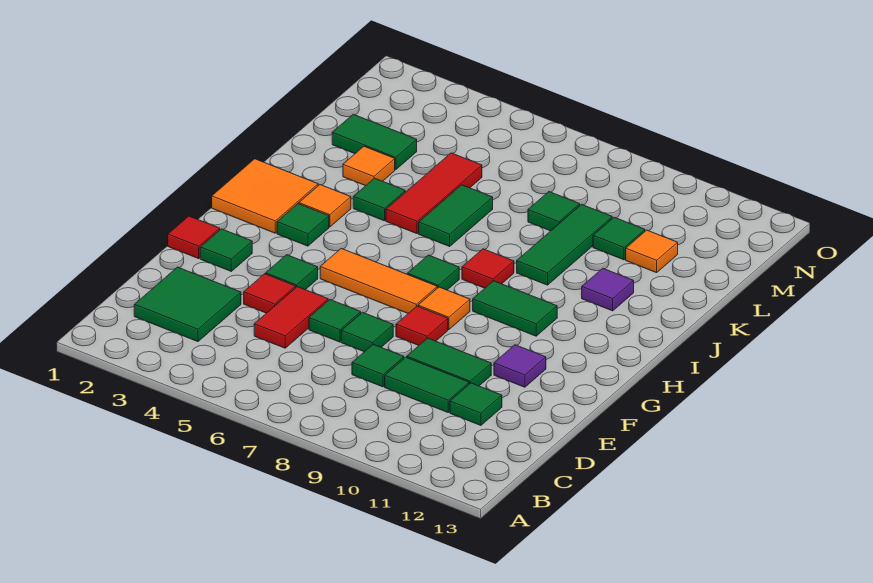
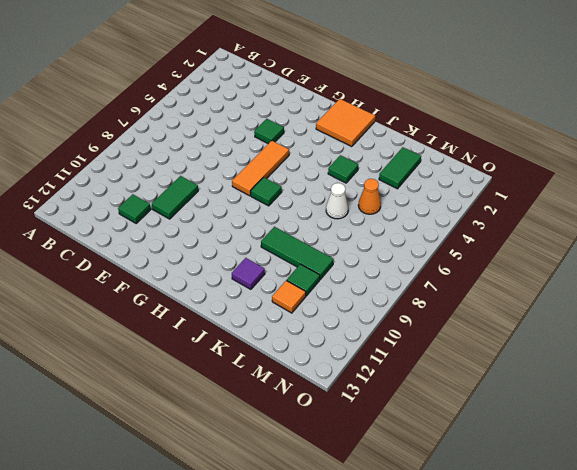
white cone K6 level 1 -> green tile J6:K6 level 1
orange cone L5 level 1 -> red tile J5:L5 level 1
none -> green tile C2:D3 level 1
none -> red tile D5:E5 level 1
none -> green tile D8 level 1
none -> green tile D9:D10 level 1

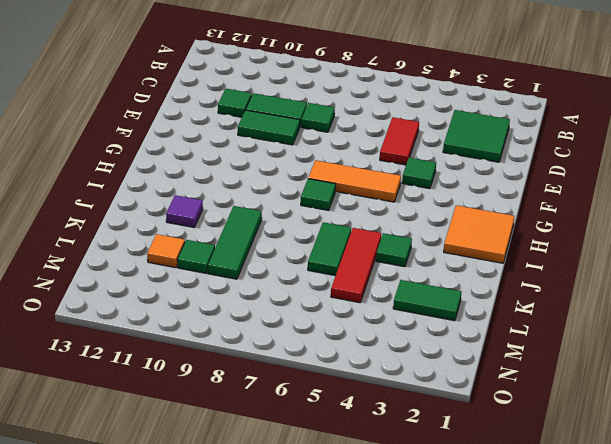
none -> red tile E4 level 1
none -> green tile E6 level 1
none -> green tile E7 level 1
none -> red tile F1 level 1

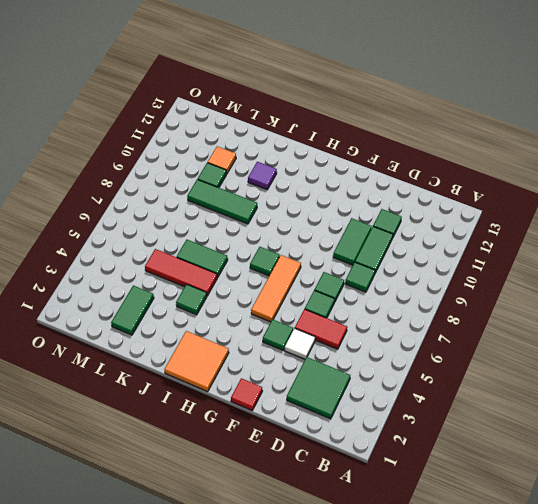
white tile E4 level 1 -> red tile E4 level 1
none -> green tile F2 level 1
none -> red tile F8 level 1
none -> purple tile F11 level 1
none -> orange tile G8 level 1

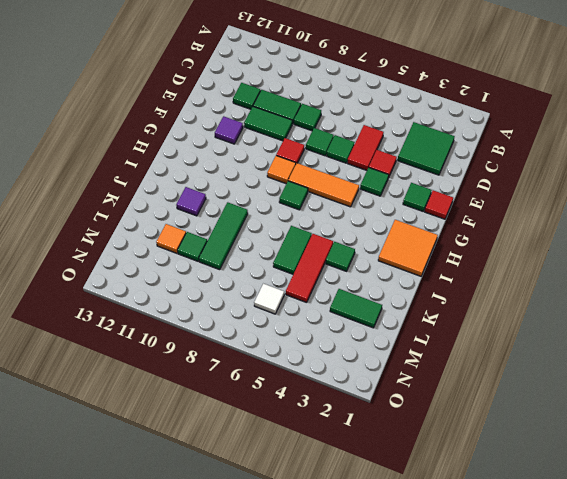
white tile M6 level 1 -> none
none -> green tile H3 level 1
none -> green tile H9:H10 level 1
none -> orange tile I3 level 1
none -> red tile I8 level 1

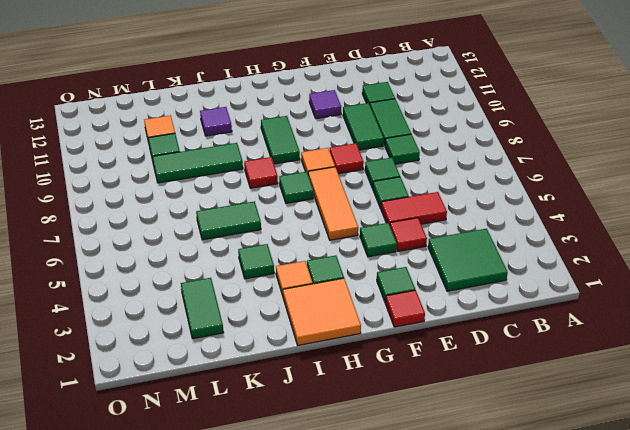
none -> red tile J5:L5 level 1
none -> orange tile K3 level 1
none -> green tile L8 level 1

